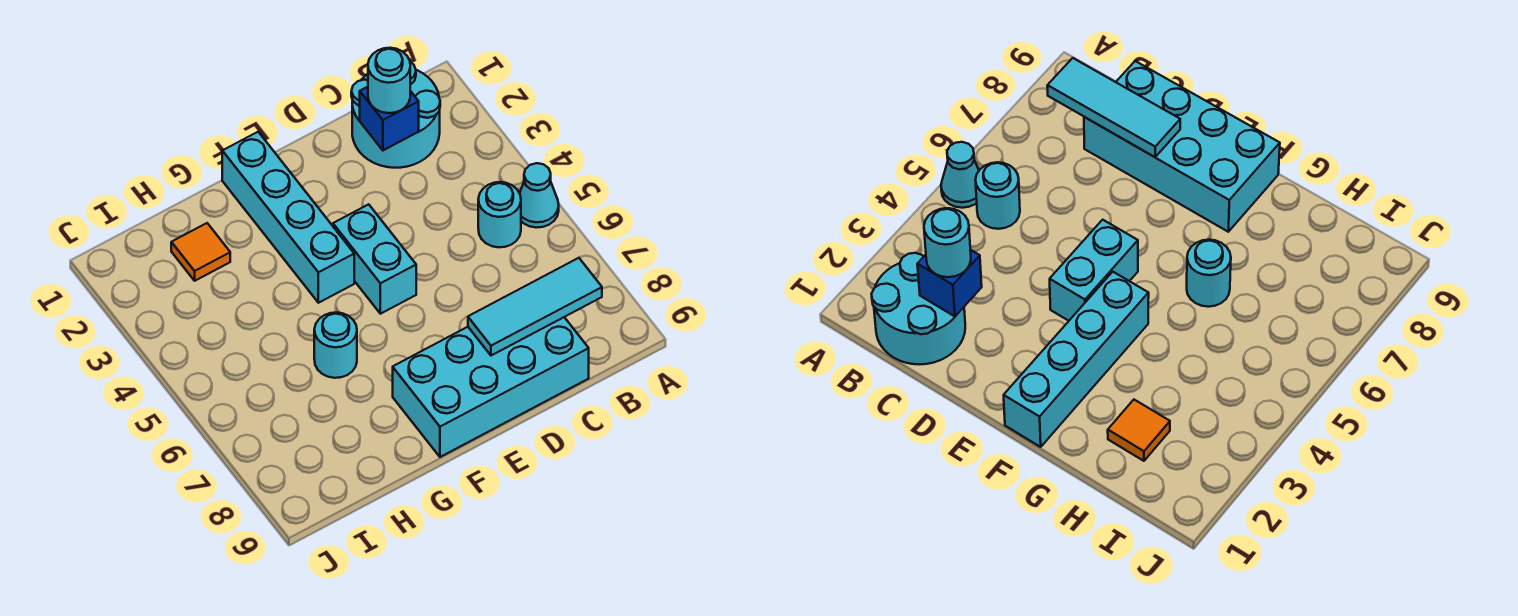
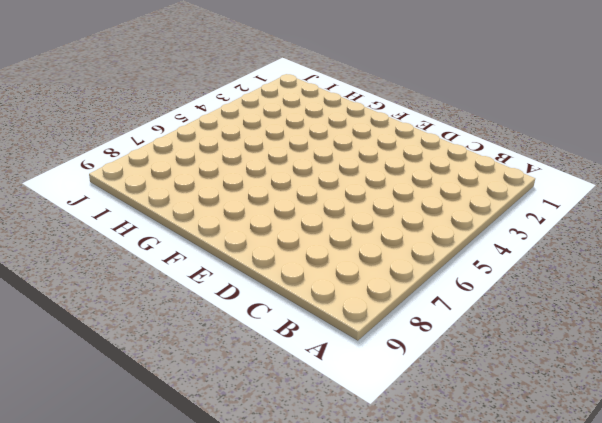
none -> cyan cone A5 level 1
none -> cyan round brick B1:C2 level 1

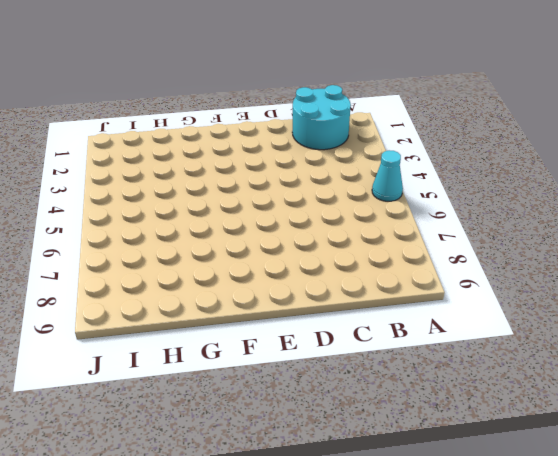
none -> cyan round brick B5 level 1
none -> cyan brick C8:F9 level 1

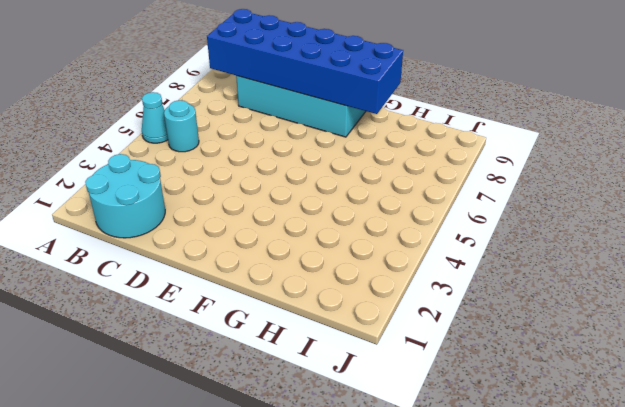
blue brick B8:G9 level 2 -> cyan tile B8:D8 level 2
none -> cyan brick E4:E5 level 1
none -> cyan brick F1:F4 level 1

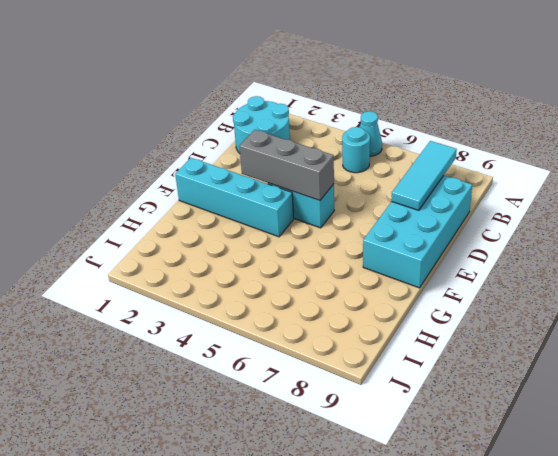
grey brick E3:E5 level 2 -> none
none -> cyan round brick G6 level 1
none -> orange tile H2 level 1

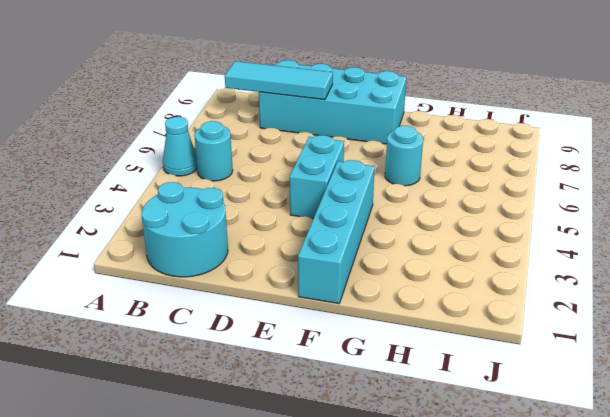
none -> orange tile H2 level 1
none -> blue brick C2 level 2

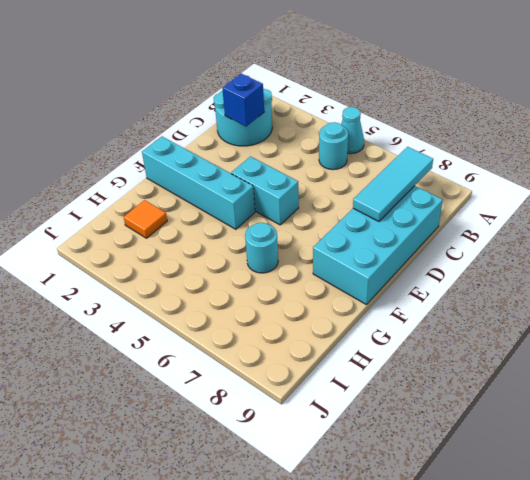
none -> cyan round brick C2 level 3

